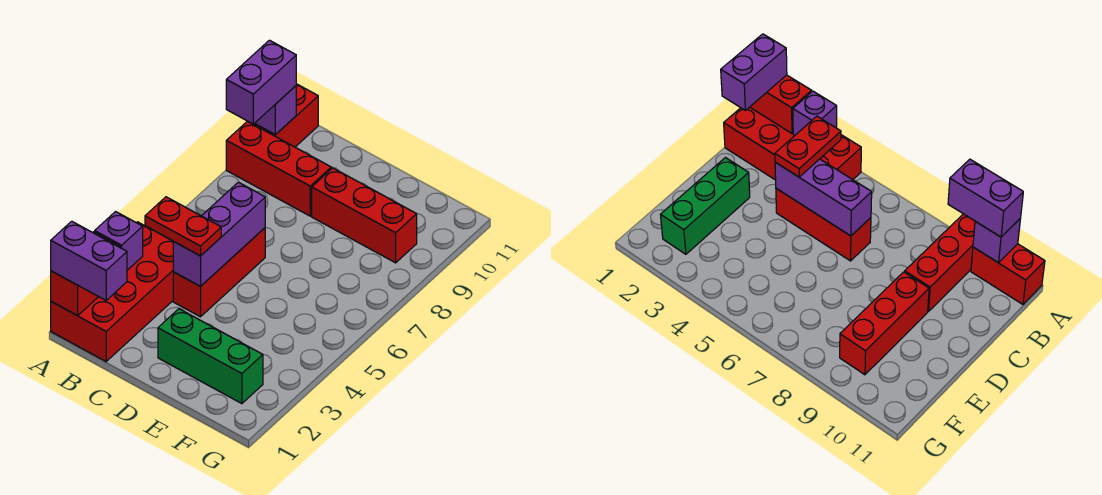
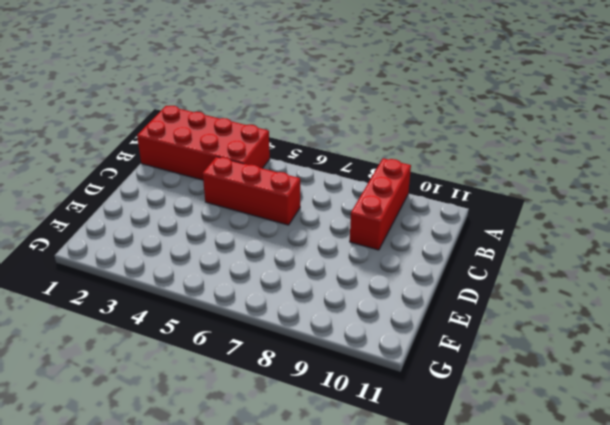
none -> red brick A10:A11 level 1
none -> green brick D2:F2 level 1
none -> red brick D9:F9 level 1

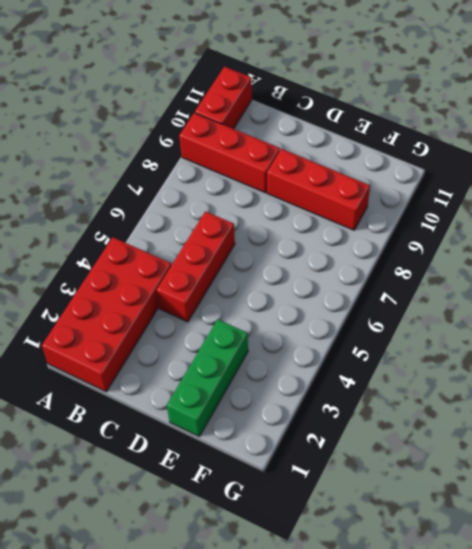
green brick E1:E3 level 1 -> green brick D2:F2 level 1
none -> red brick A1:A2 level 2
none -> purple brick A3 level 2
none -> purple brick A10 level 2

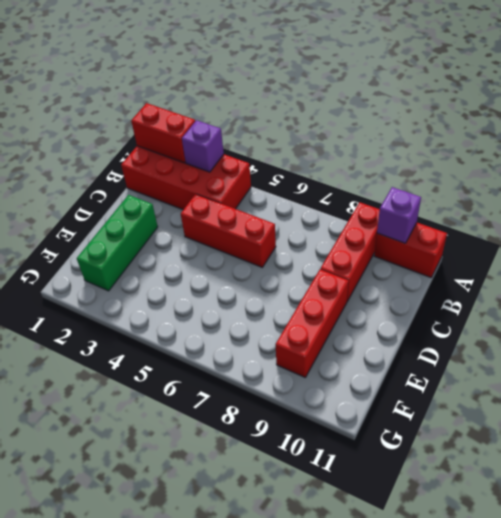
none -> purple brick C4:C6 level 2
none -> purple brick A1:B1 level 3
none -> purple brick A9:A10 level 3

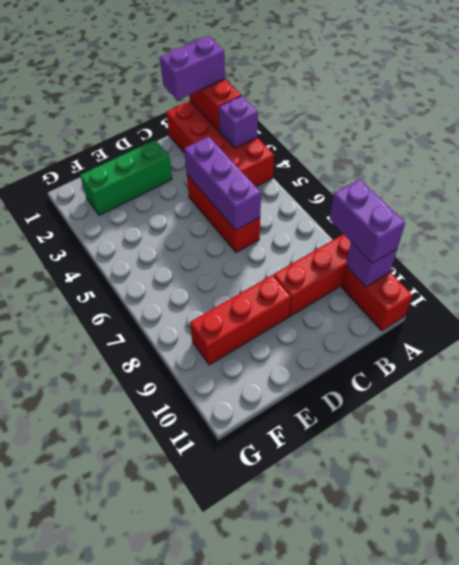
none -> red plate B4:C4 level 3

